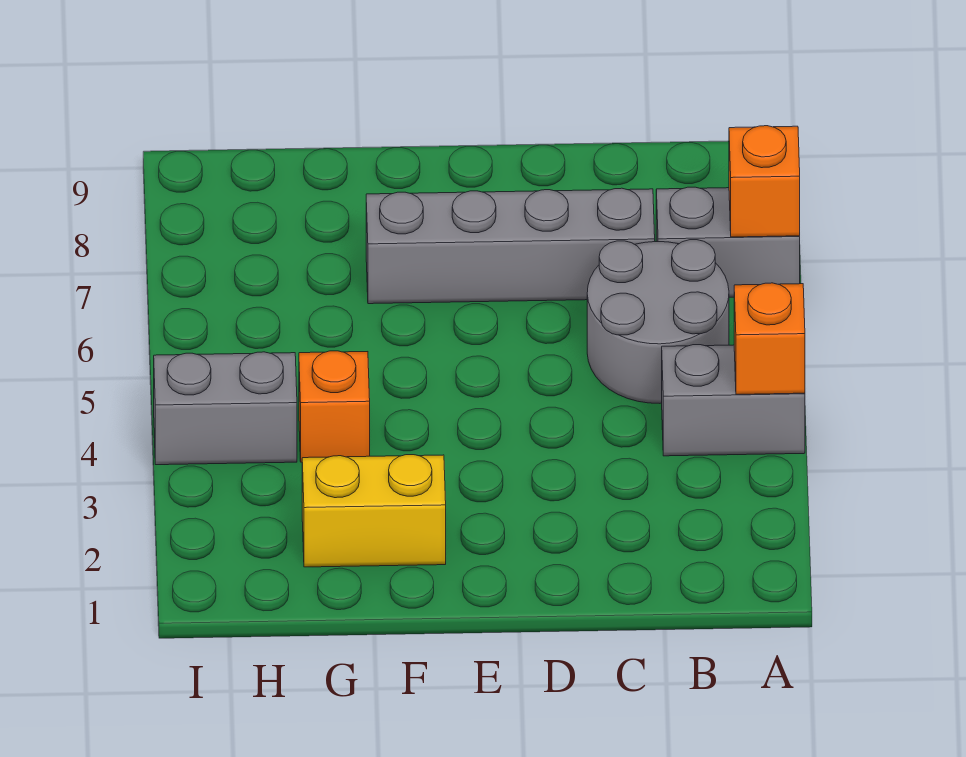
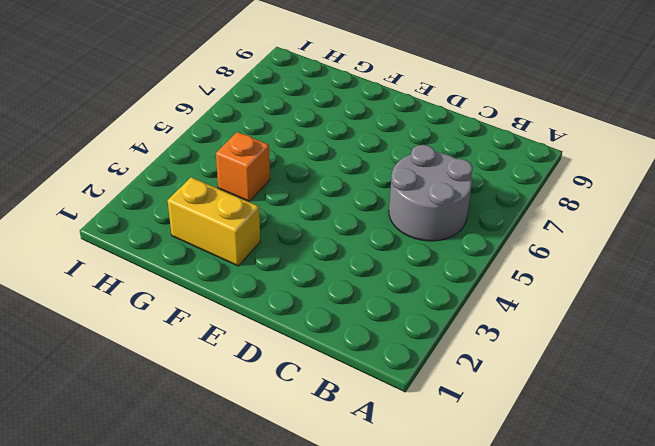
none -> grey brick A4:B4 level 1
none -> grey brick A7:B7 level 1

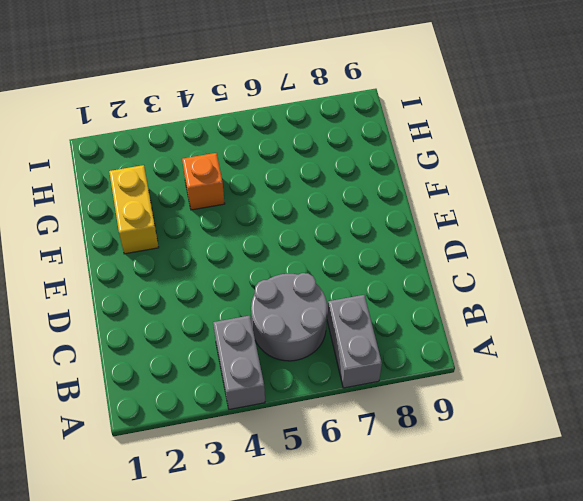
none -> grey brick C7:F7 level 1
none -> grey brick H4:I4 level 1

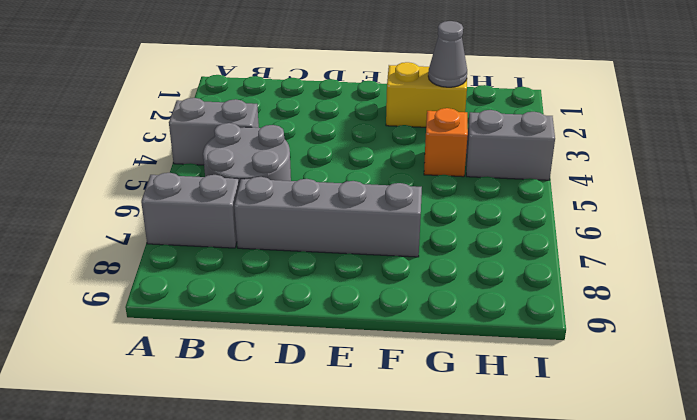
grey cone G2 level 2 -> none
none -> orange brick A4 level 2
none -> orange brick A7 level 2

